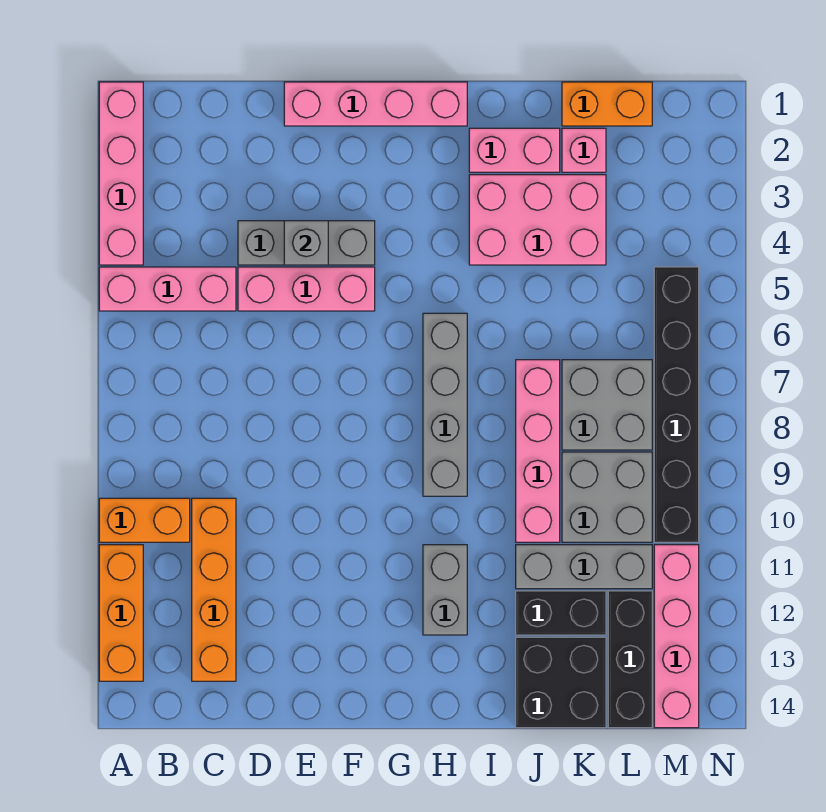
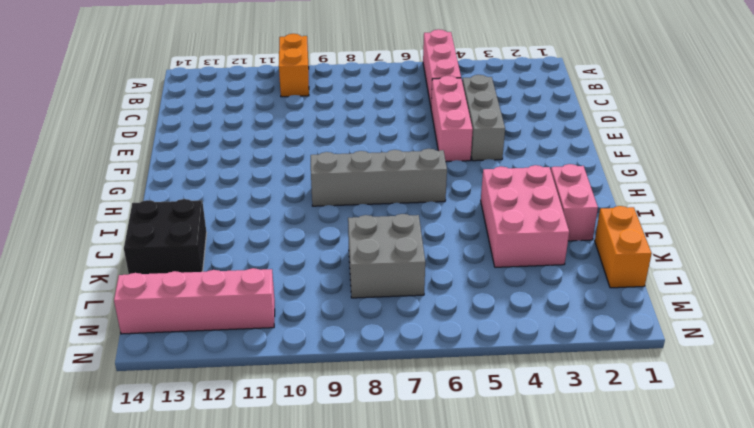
none -> pink brick A1:A4 level 1
none -> orange brick A11:A13 level 1
none -> orange brick C10:C13 level 1

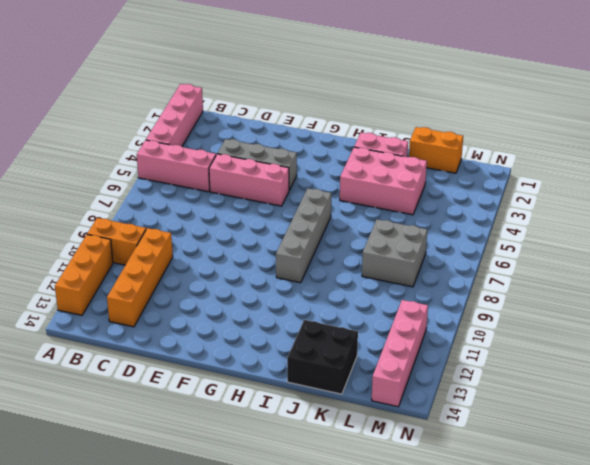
none -> pink brick E1:H1 level 1
none -> grey brick H11:H12 level 1
none -> pink brick J7:J10 level 1

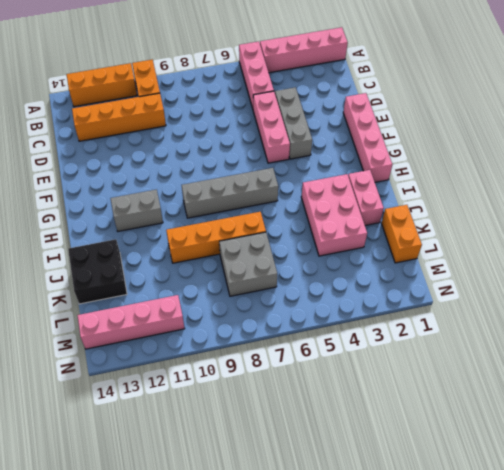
orange brick J7:J10 level 1 -> pink brick J7:J10 level 1
none -> grey brick J11:L11 level 1
none -> black brick J12:K12 level 1
none -> pink brick K2 level 1

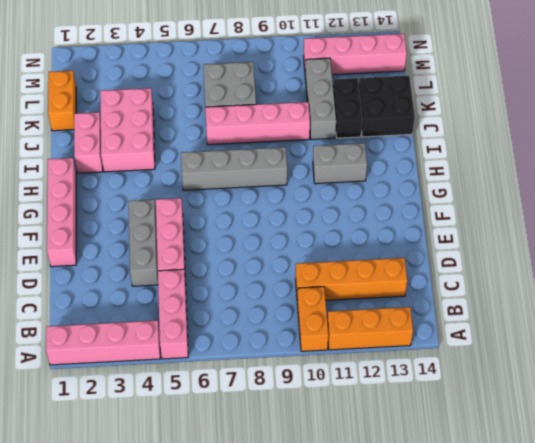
none -> pink brick K2 level 1
none -> grey brick K9:L10 level 1
none -> black brick L12:L14 level 1

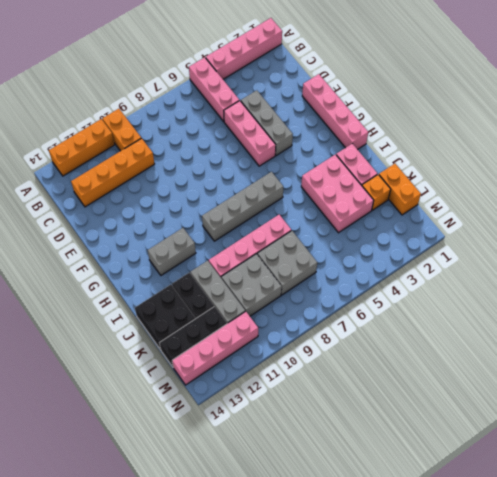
orange brick K2 level 1 -> pink brick K2 level 1
none -> black brick M5:M10 level 1
none -> grey brick E4 level 2

